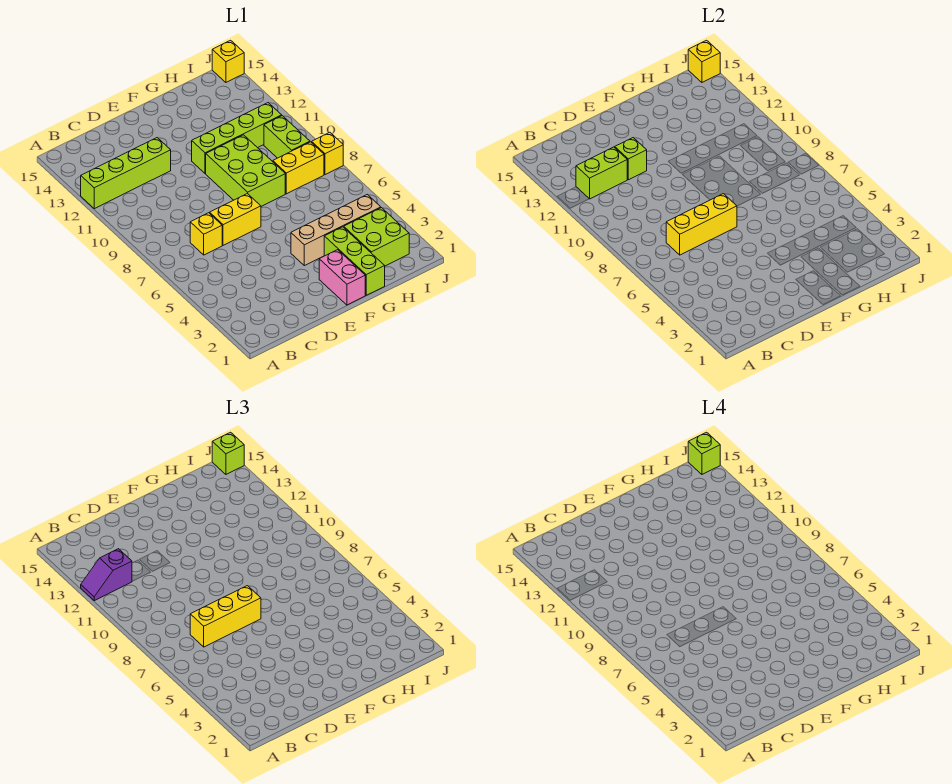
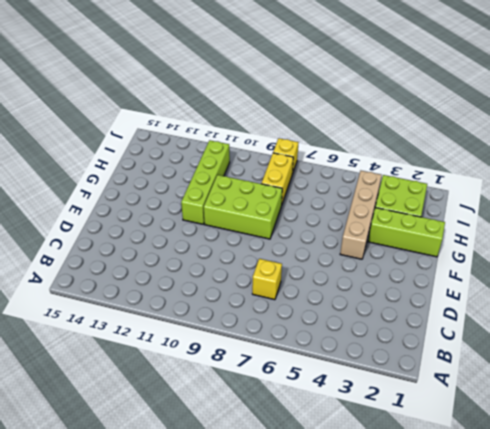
none -> lime brick A12:D12 level 1
none -> yellow brick D7:E7 level 1
none -> pink brick F1:F2 level 1

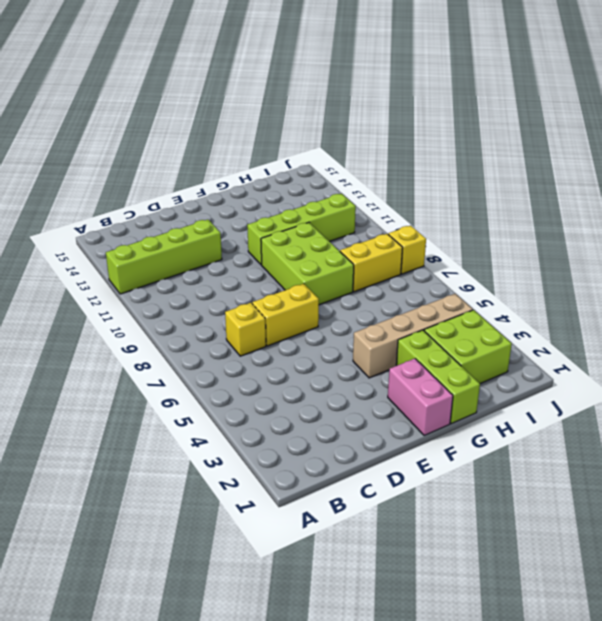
none -> lime brick I9:I10 level 1
none -> yellow brick J15 level 1
none -> lime brick B12:C12 level 2

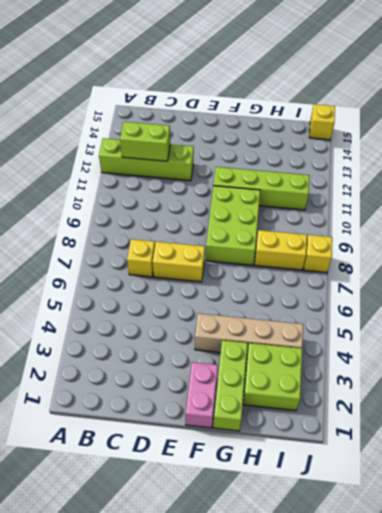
none -> lime brick I9:I10 level 1
none -> yellow brick C7:E7 level 2
none -> lime brick D12 level 2

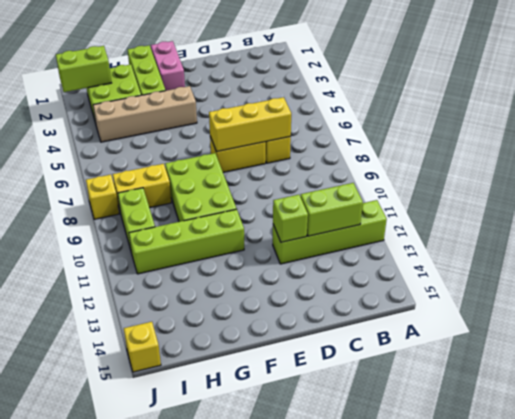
lime brick I2:J2 level 2 -> none
none -> yellow brick J15 level 2
none -> purple slope A12:B12 level 3 top B
none -> yellow brick C7:E7 level 3

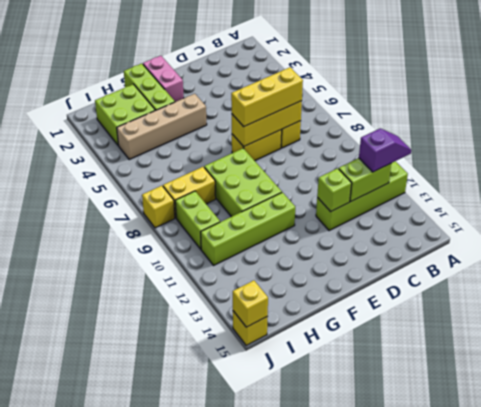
none -> lime brick J15 level 3
none -> lime brick J15 level 4

